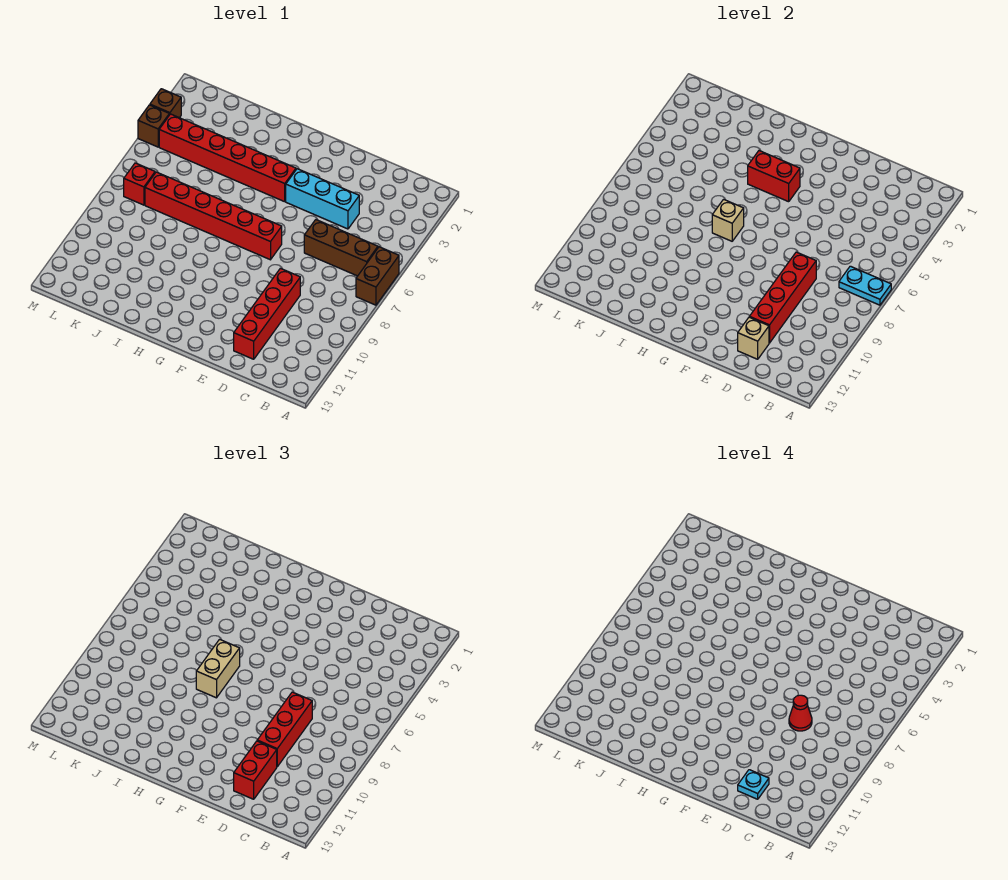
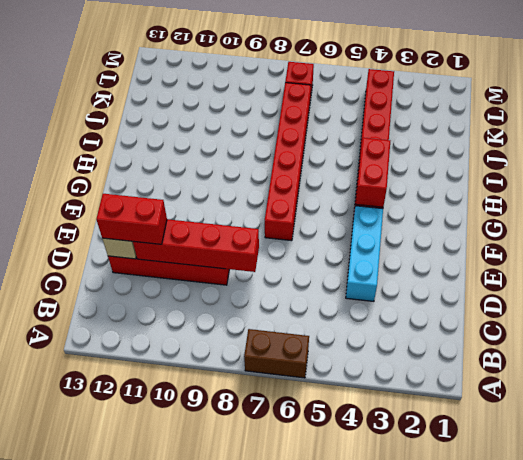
none -> brown brick B6:D6 level 1
none -> brown brick M3 level 1
none -> brown brick M4 level 1

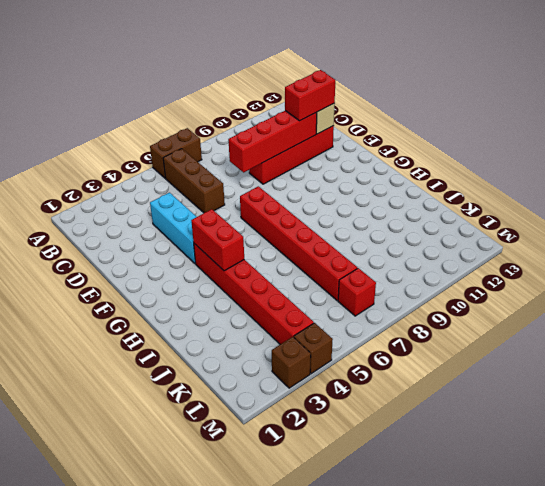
none -> cyan plate A7:B7 level 2
none -> tan brick H7 level 2
none -> red brick D8:D10 level 3

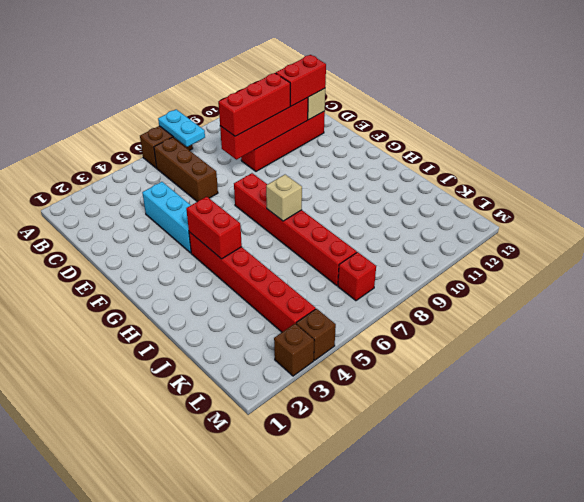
none -> tan brick H7:H8 level 3
none -> red cone D8 level 4
none -> cyan plate D12 level 4

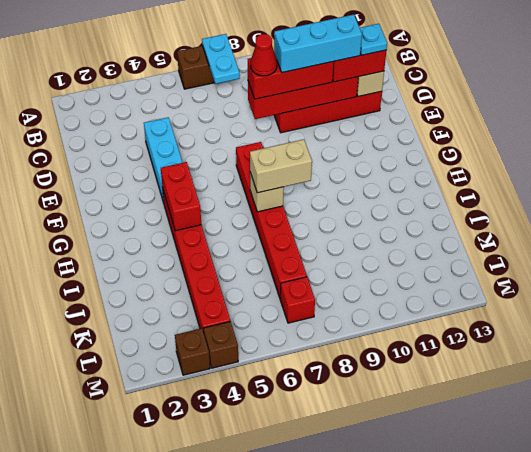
cyan brick D9:D11 level 4 -> none
none -> brown brick B6:D6 level 1

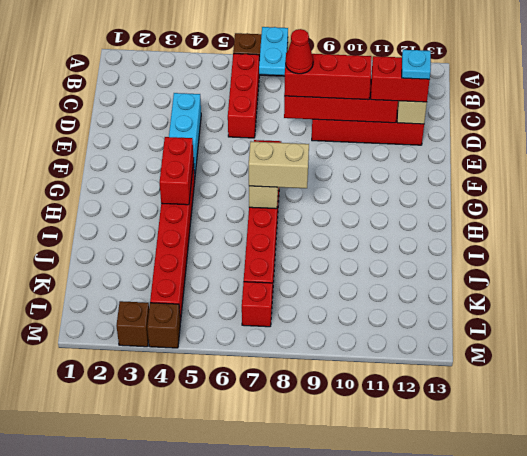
red brick B6:D6 level 1 -> brown brick B6:D6 level 1

